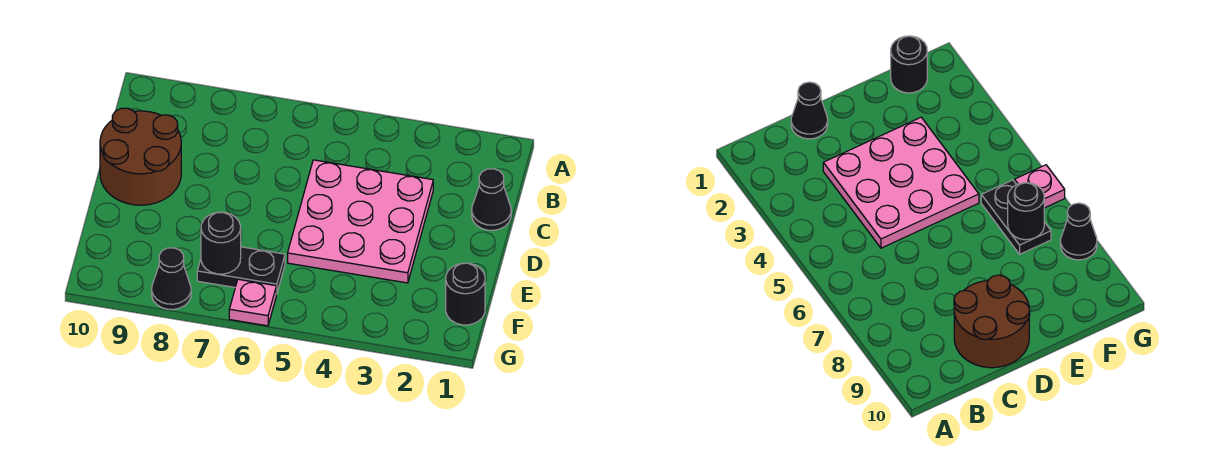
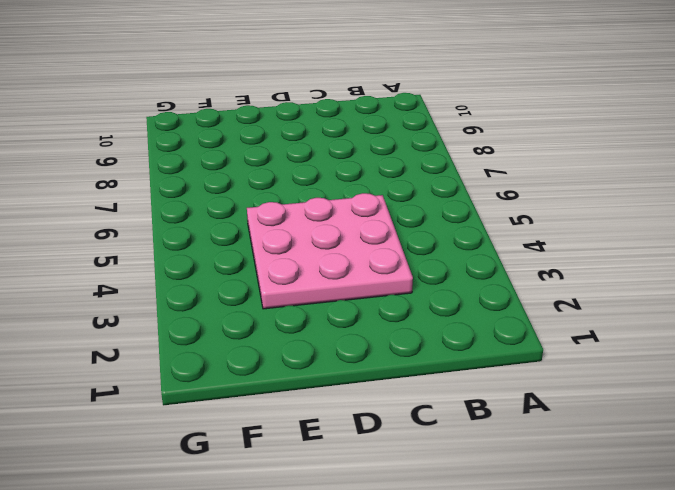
none -> black cone C1 level 1
none -> brown round brick C9:D10 level 1

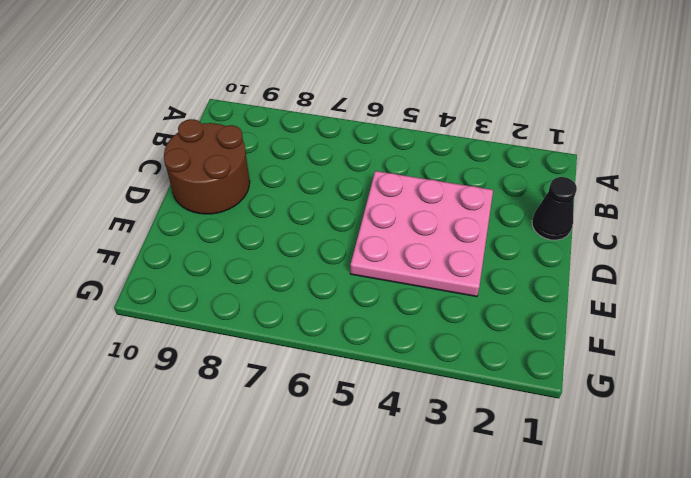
none -> black round brick F1 level 1
none -> black plate F6:F7 level 1

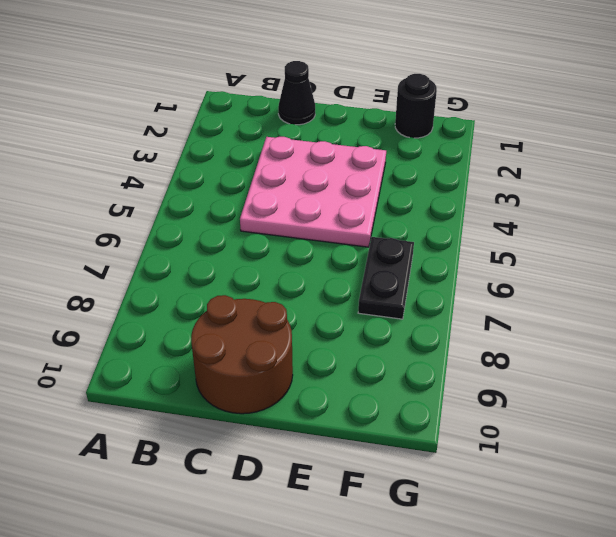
none -> pink plate G6 level 1
none -> black cone G8 level 1

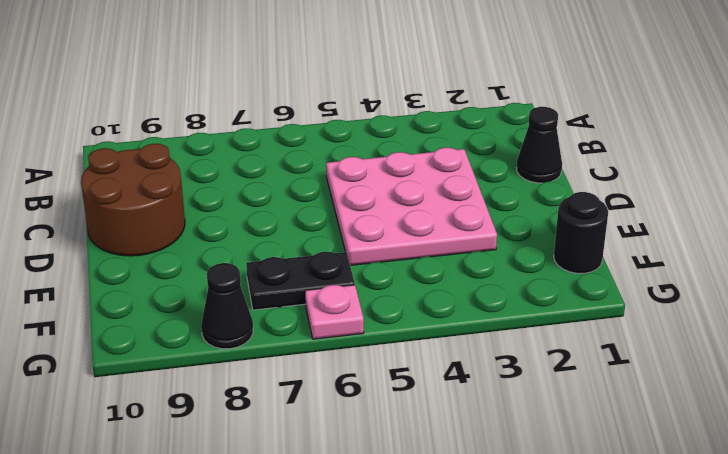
none -> black round brick F7 level 2

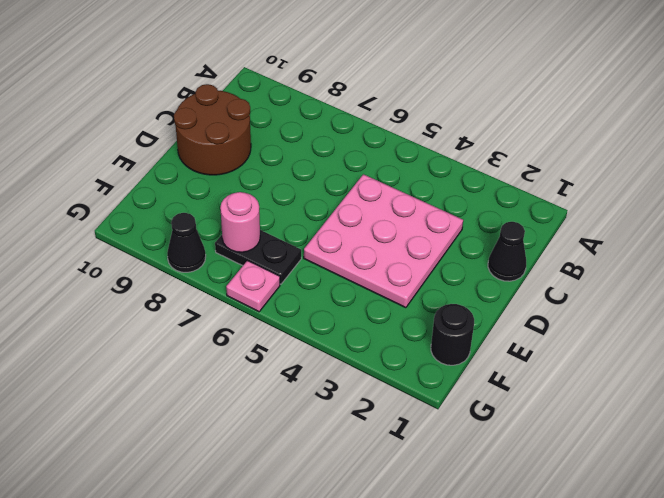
pink round brick F7 level 2 -> black round brick F7 level 2

